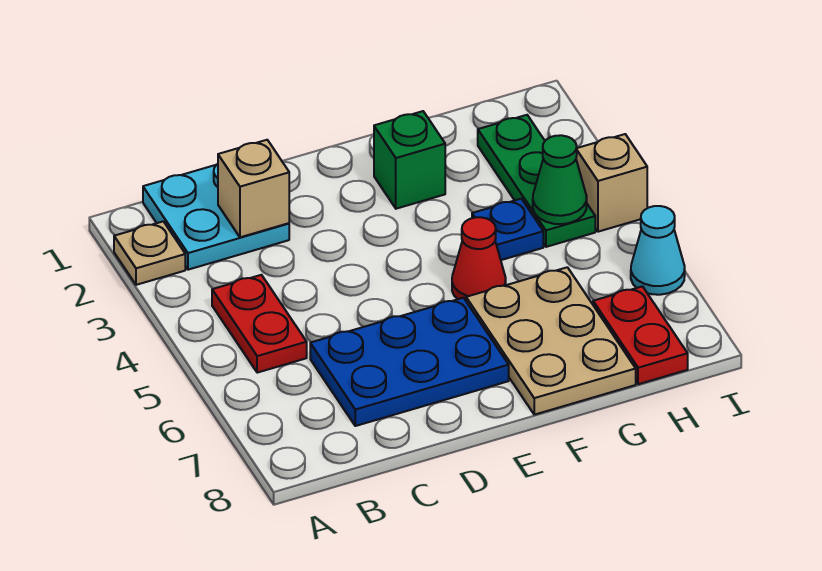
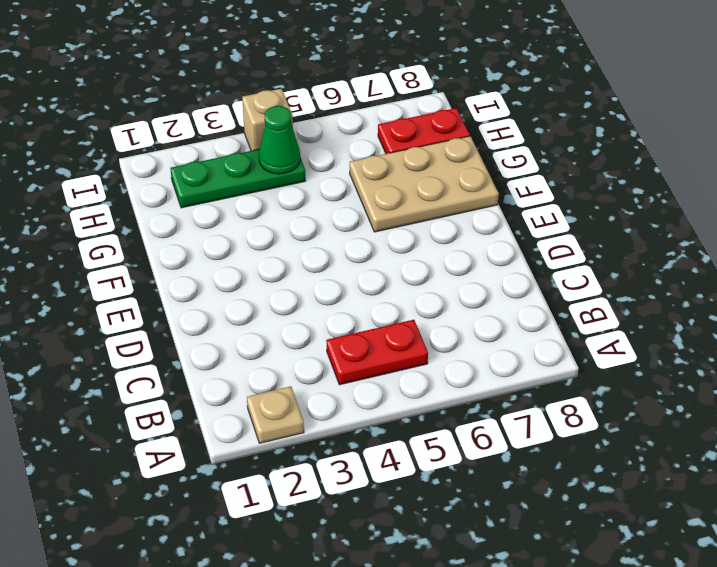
none -> cyan plate B1:C2 level 1
none -> blue plate C6:E7 level 1
none -> green brick F2 level 1

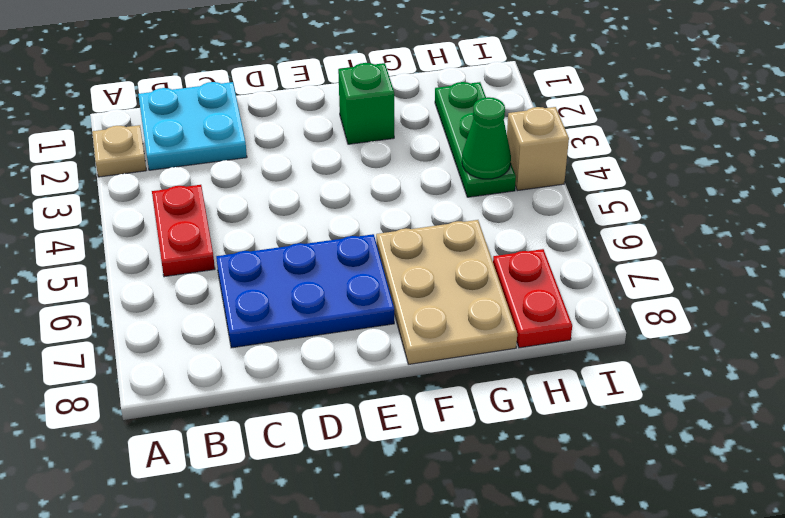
none -> red cone F5 level 1
none -> blue plate G4 level 1
none -> cyan cone I6 level 1

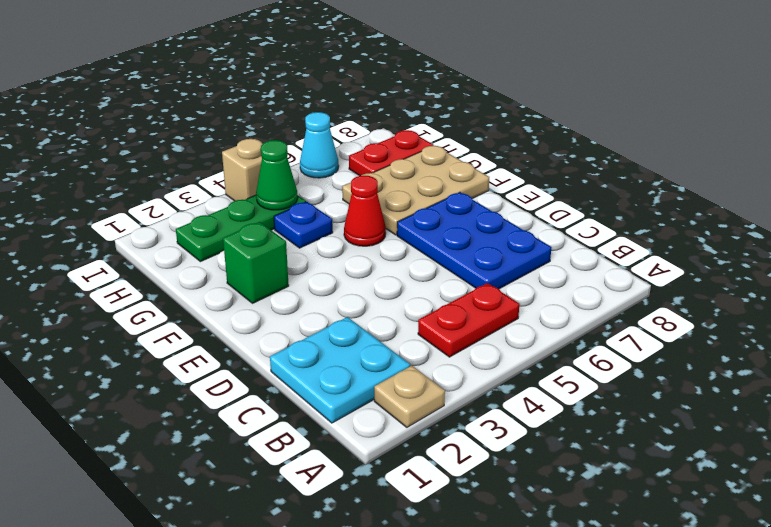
none -> tan brick C2 level 2

